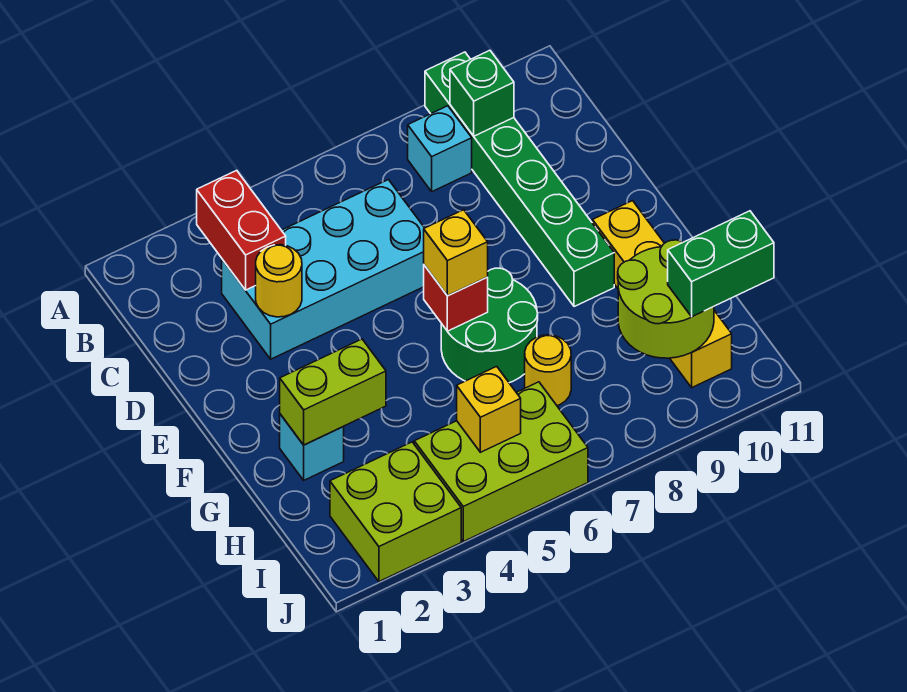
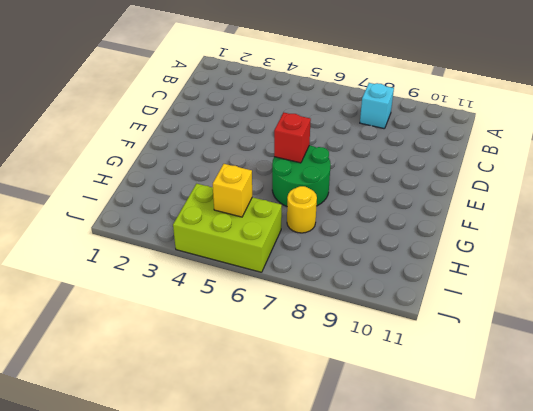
none -> green brick A9:F9 level 1
none -> cyan brick C3:D6 level 1
none -> yellow brick F10:I10 level 1

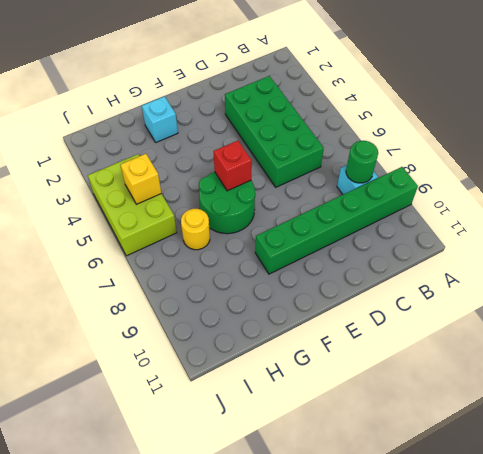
green round brick B8 level 2 -> none
green brick C3:D6 level 1 -> cyan brick C3:D6 level 1
none -> yellow brick F10:I10 level 1
none -> lime brick I2:J3 level 1
none -> red brick B3:C3 level 2

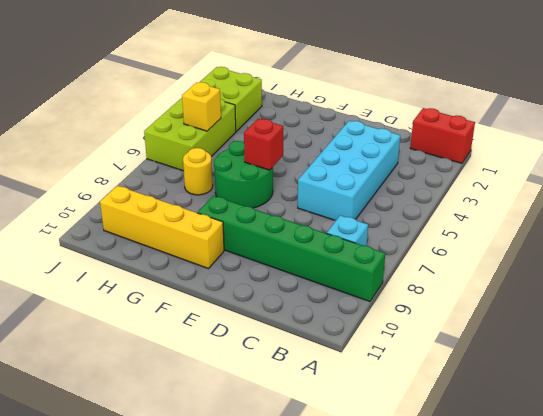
red brick A1:B1 level 1 -> red brick B3:C3 level 2
none -> cyan brick G2 level 1
none -> green brick B9 level 2
none -> yellow round brick D3 level 2

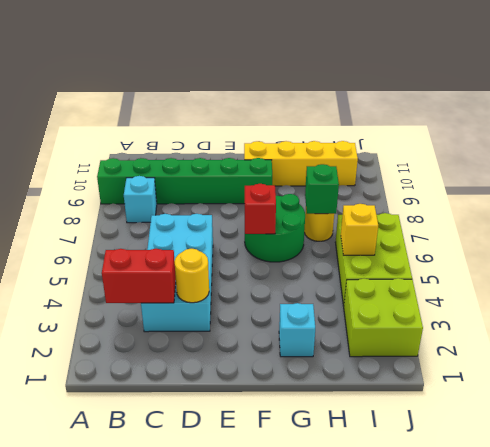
green brick H7 level 2 -> green brick B9 level 2
none -> lime brick G2:G3 level 2
none -> lime round brick H9:I10 level 2
none -> yellow brick F6 level 3

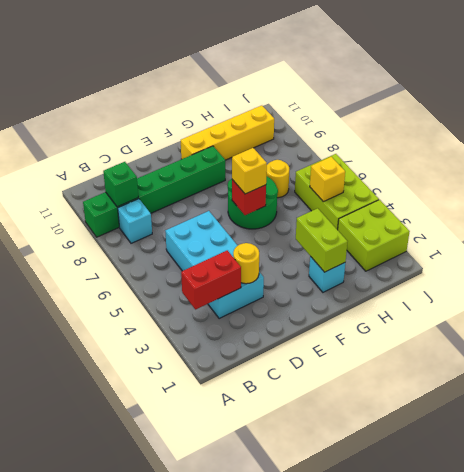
none -> lime round brick H9:I10 level 2
none -> green brick I10:I11 level 3

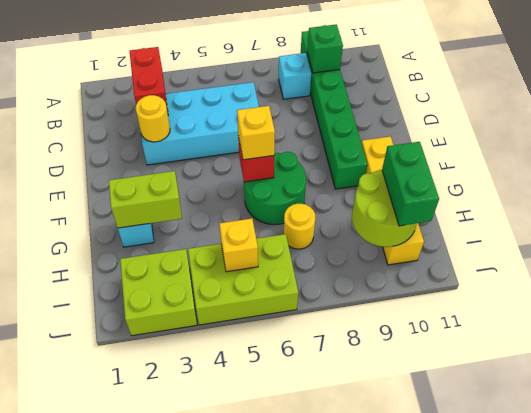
green brick H10:I10 level 3 -> green brick I10:I11 level 3

